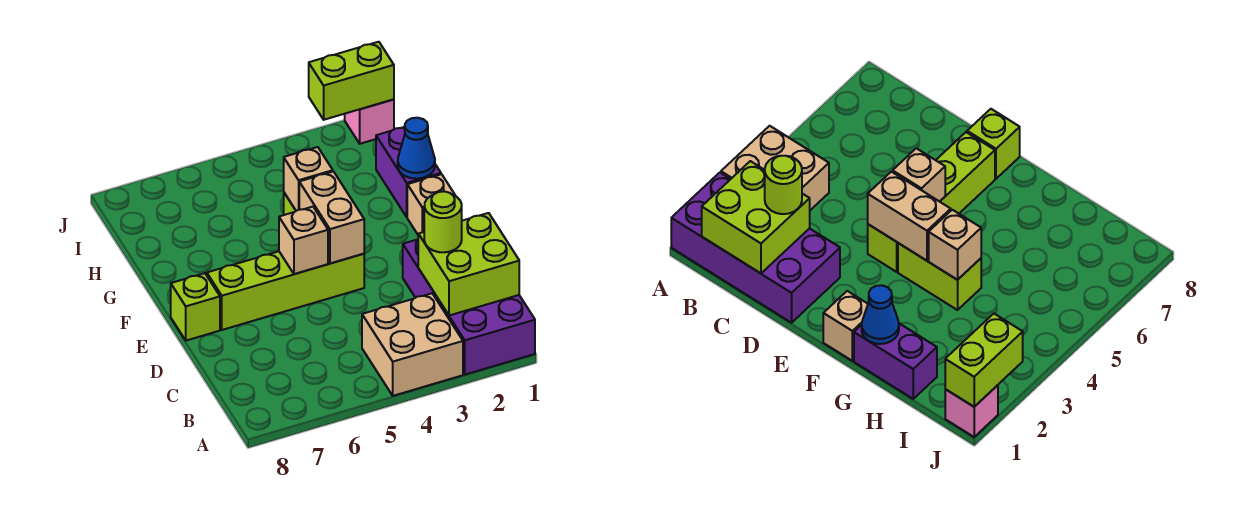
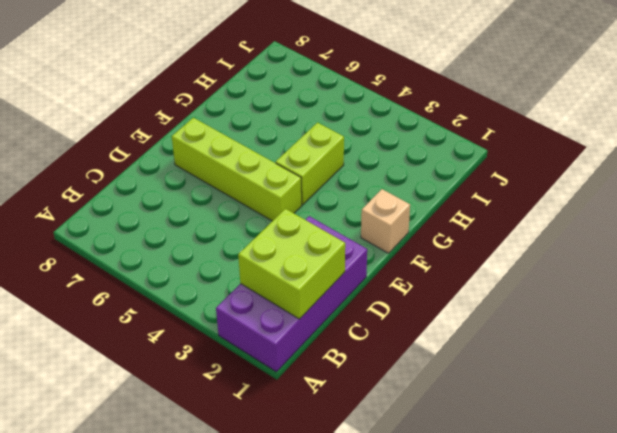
none -> tan brick A3:B4 level 1
none -> lime brick E8 level 1
none -> purple brick G1:H1 level 1

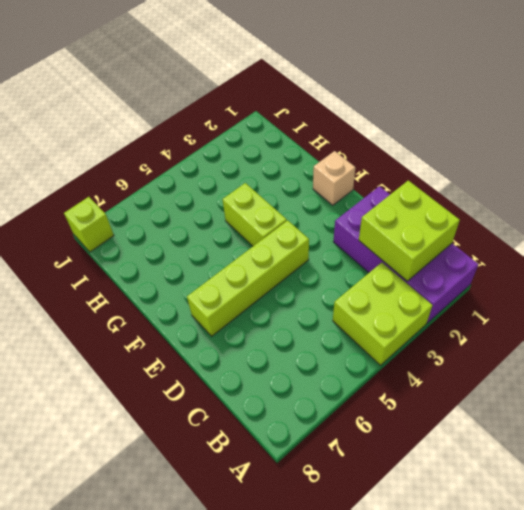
lime brick A3:B4 level 1 -> tan brick A3:B4 level 1
lime brick J8 level 1 -> lime brick E8 level 1
none -> purple brick G1:H1 level 1
none -> pink brick J1 level 1
none -> tan brick E4:F4 level 2

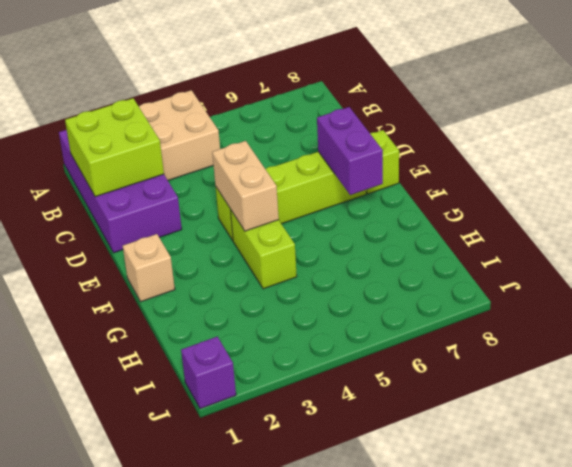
purple brick E7:F7 level 2 -> purple brick G1:H1 level 1
purple brick J1 level 1 -> pink brick J1 level 1
none -> tan brick E5 level 2
none -> blue cone G1 level 2
none -> tan brick G4 level 2

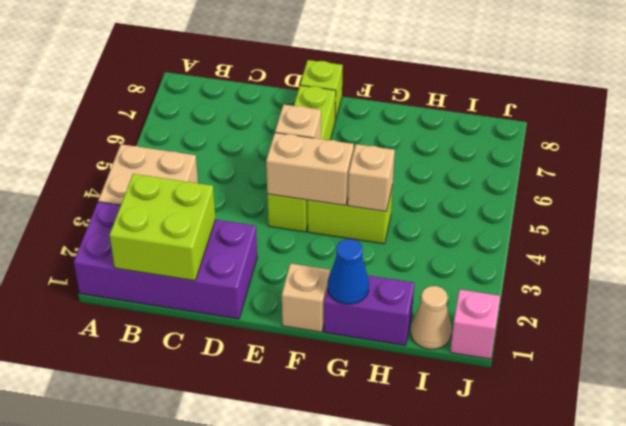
tan cone I1 level 1 -> none
none -> lime brick J1:J2 level 2
none -> lime round brick C2 level 3

